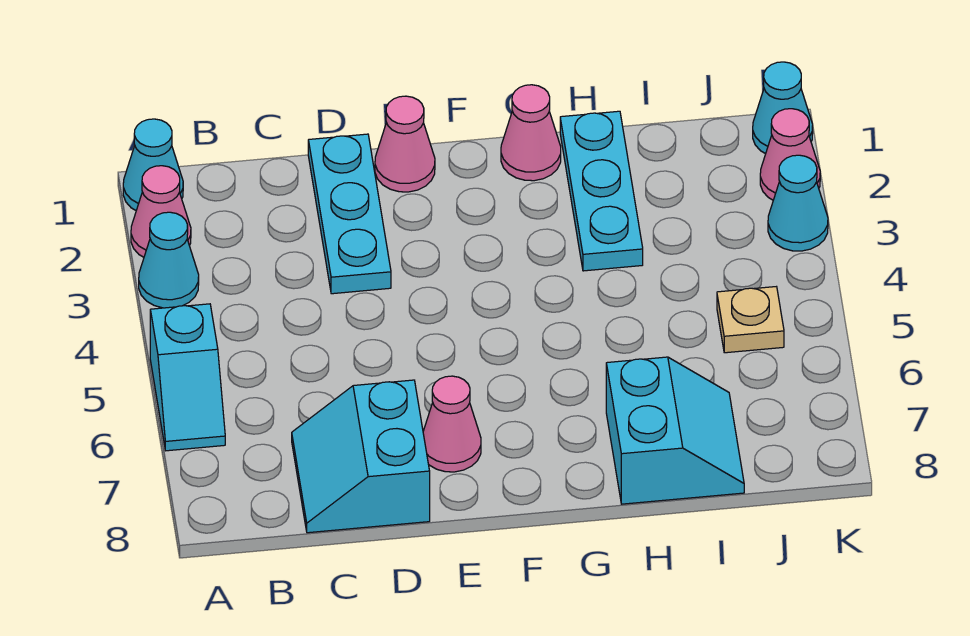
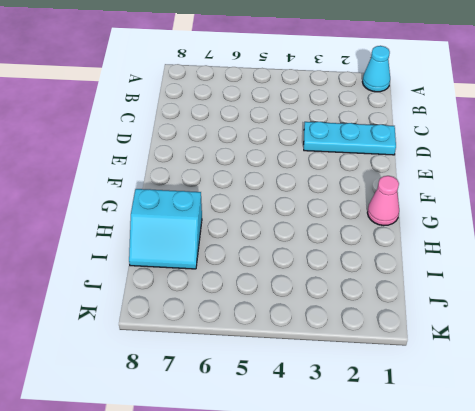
none -> pink cone A2 level 1
none -> cyan cone A3 level 1
none -> cyan slope A5:A6 level 1 top 5

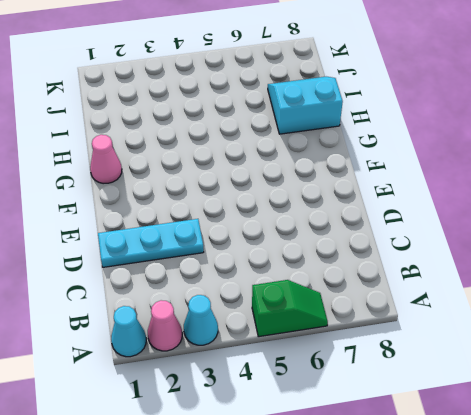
green slope A5:A6 level 1 top 5 -> cyan slope A5:A6 level 1 top 5
none -> cyan slope C7:D8 level 1 top D
none -> pink cone E1 level 1
none -> pink cone E7 level 1

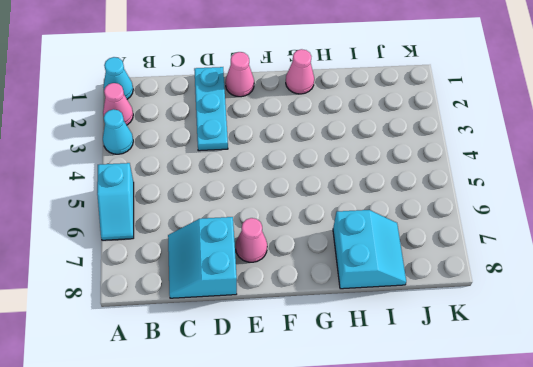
none -> cyan plate H1:H3 level 1
none -> tan plate J5 level 1
none -> cyan cone K1 level 1

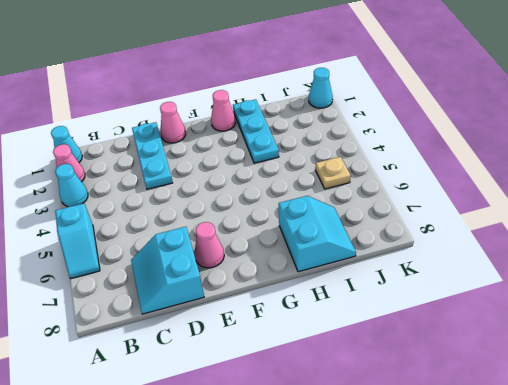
none -> pink cone K2 level 1
none -> cyan cone K3 level 1

